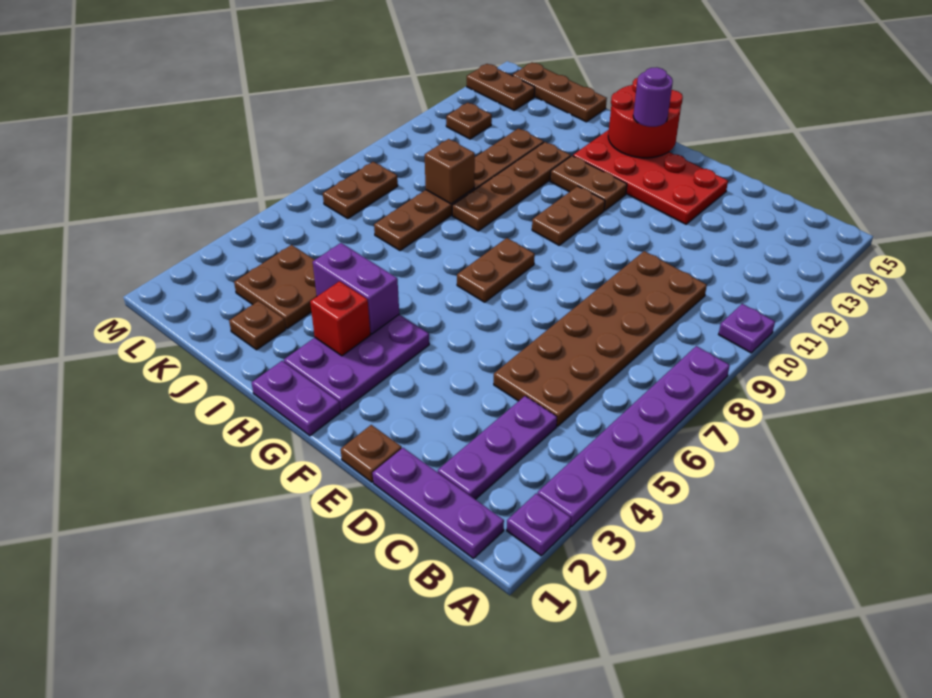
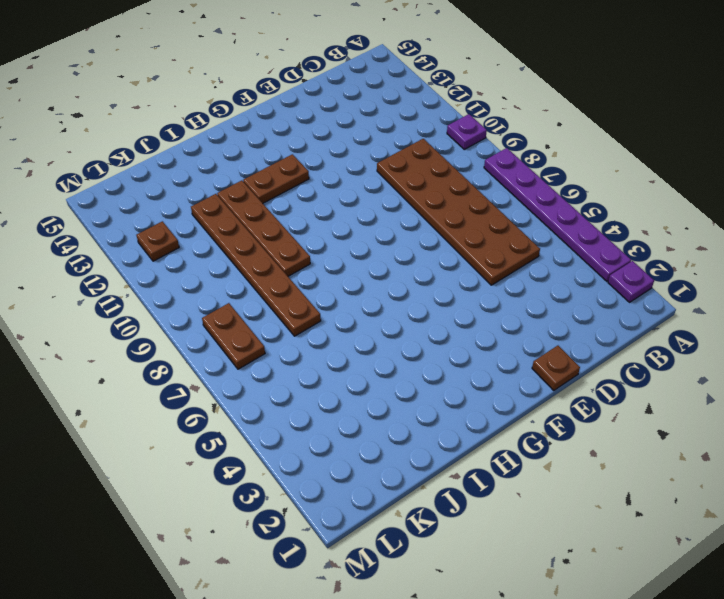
none -> purple plate B1:D1 level 1
none -> purple plate C2:C4 level 1
none -> red plate E13:H14 level 1

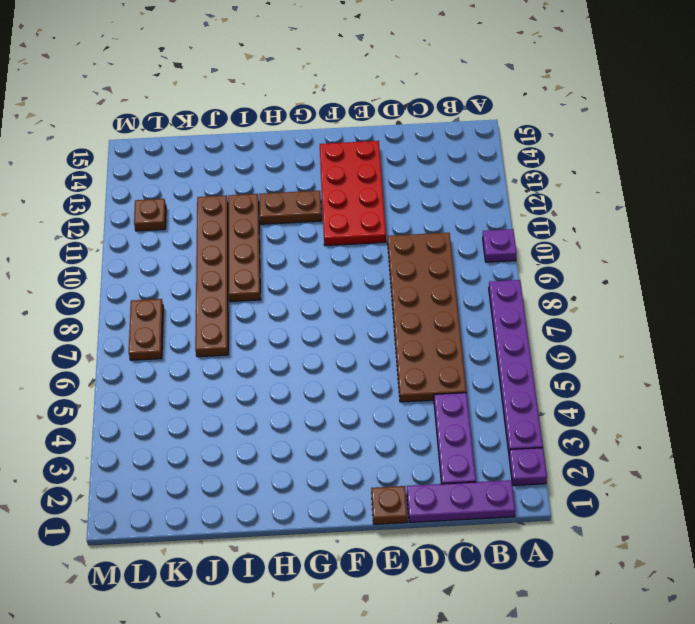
red plate E11:F14 level 1 -> red plate E13:H14 level 1
none -> purple plate G1:H1 level 1
none -> purple plate G2:H4 level 1
none -> brown plate G7:G8 level 1

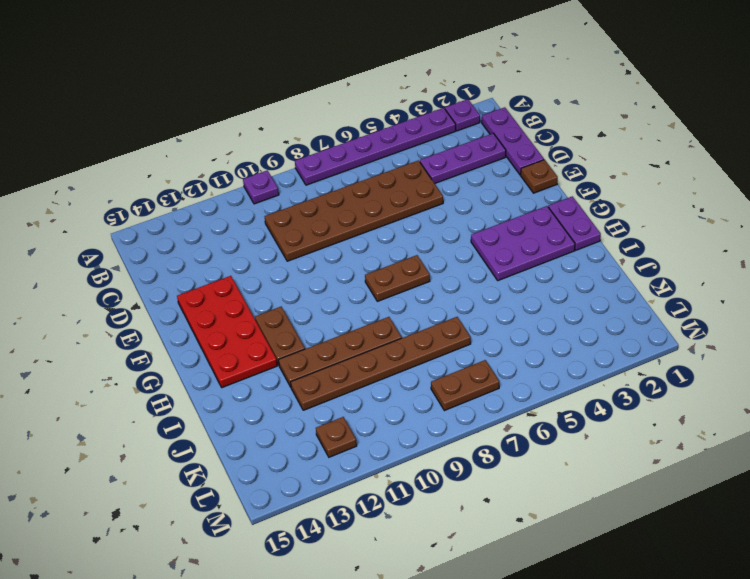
none -> brown plate G10:G11 level 1
none -> brown plate J2 level 1
none -> brown plate J3:K4 level 1

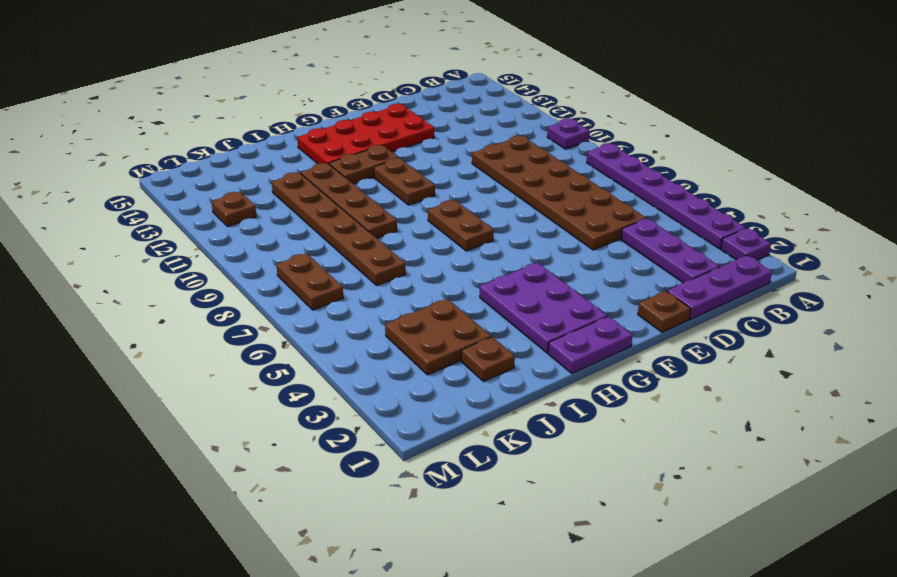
none -> brown plate J15:L15 level 1
none -> brown plate L14:M14 level 1
none -> red round brick G14:H15 level 2

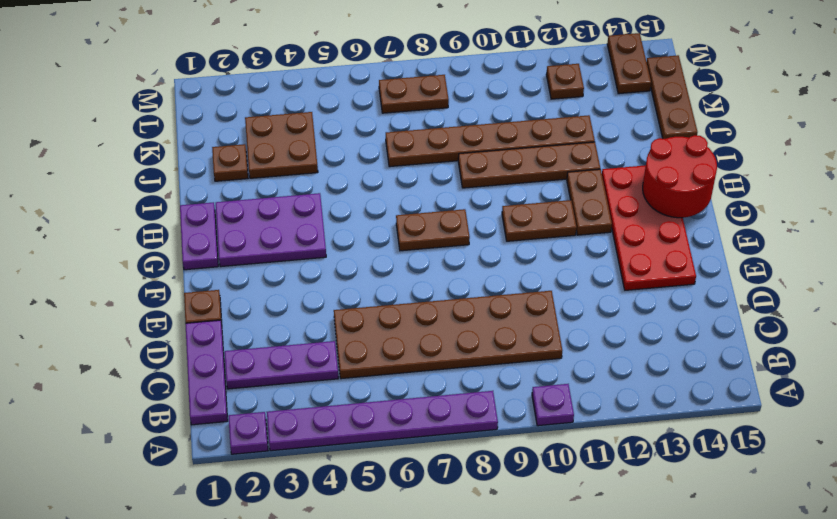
none -> red brick H3 level 2
none -> purple brick H4:I4 level 2
none -> brown brick J9 level 2

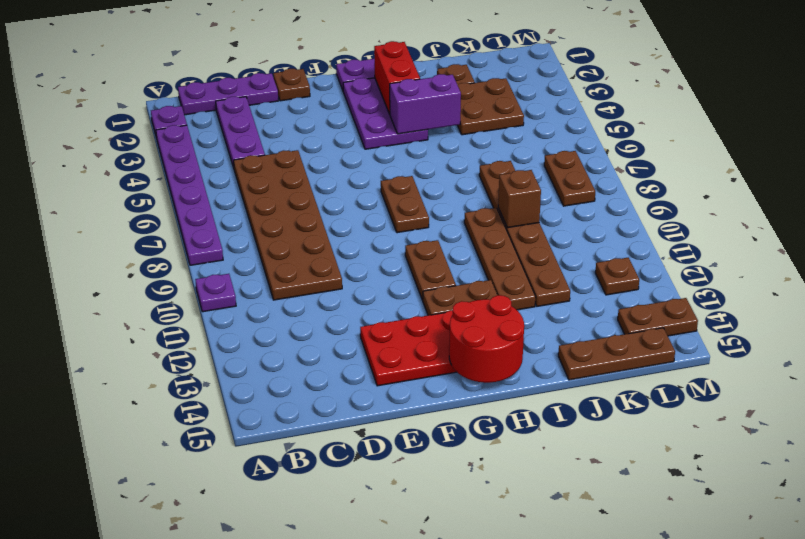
red brick H2:H3 level 2 -> red brick H3 level 2
none -> purple round brick G14 level 3

